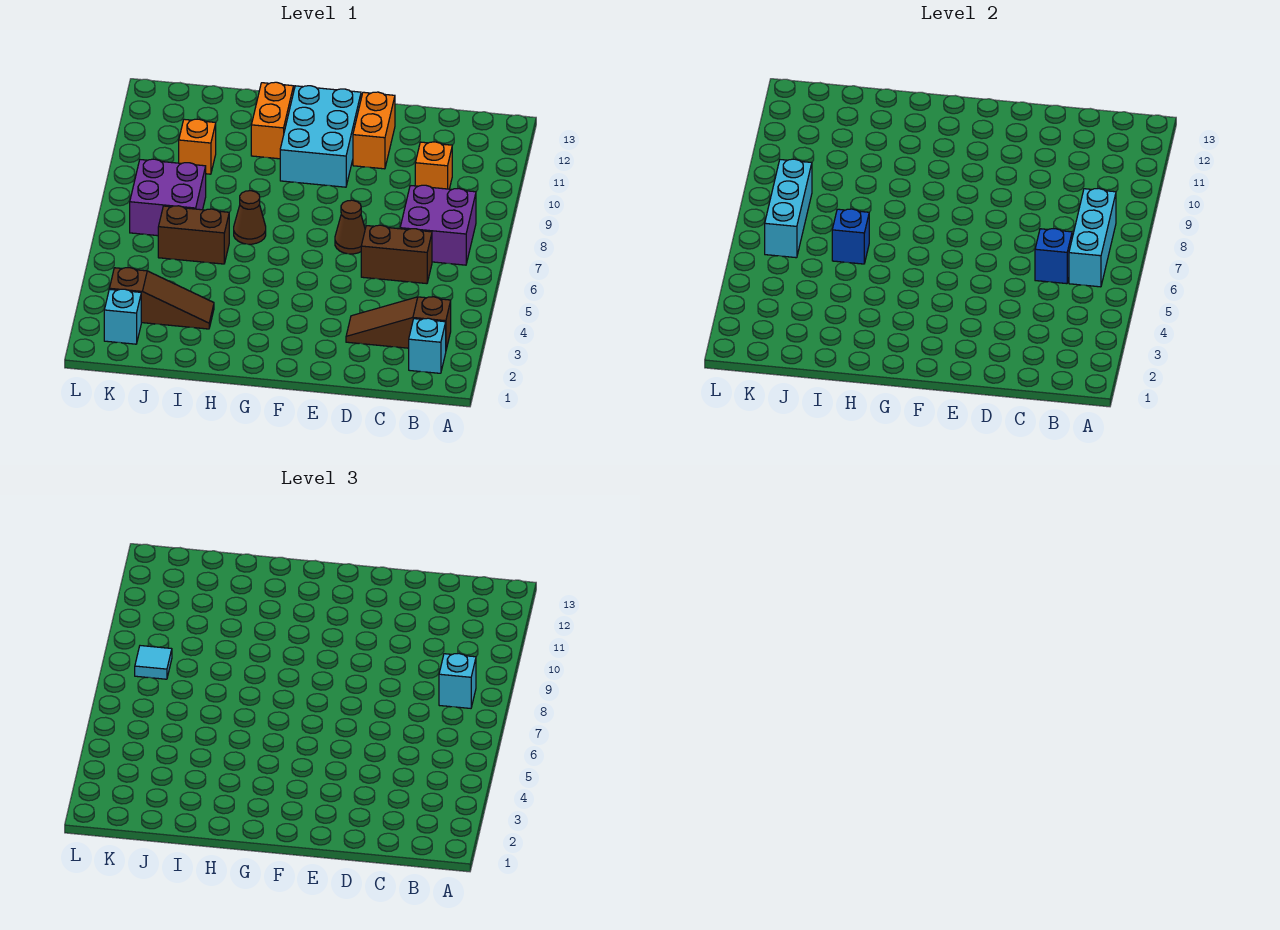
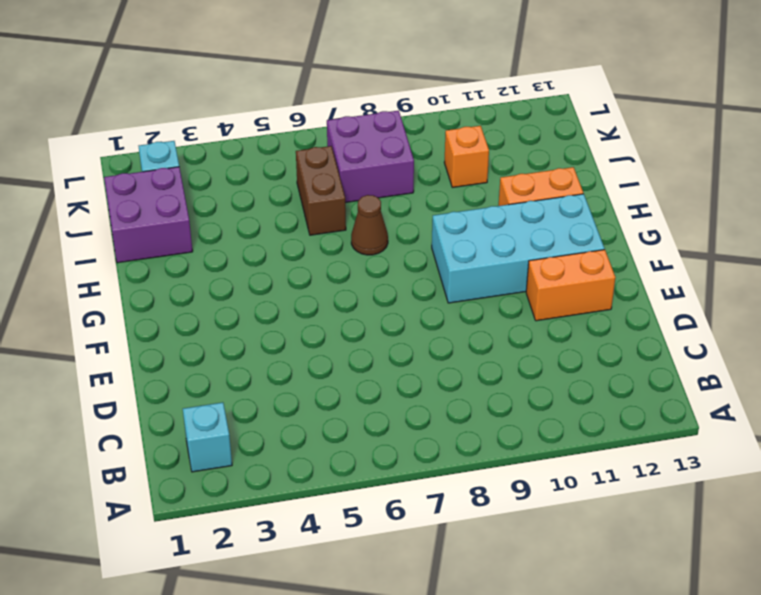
cyan brick F9:G12 level 1 -> cyan brick F10:G12 level 1
purple brick I1:J2 level 1 -> purple brick B7:C8 level 1
none -> brown slope B3:D3 level 1 top B
none -> brown brick C6:D6 level 1
none -> orange brick C10 level 1

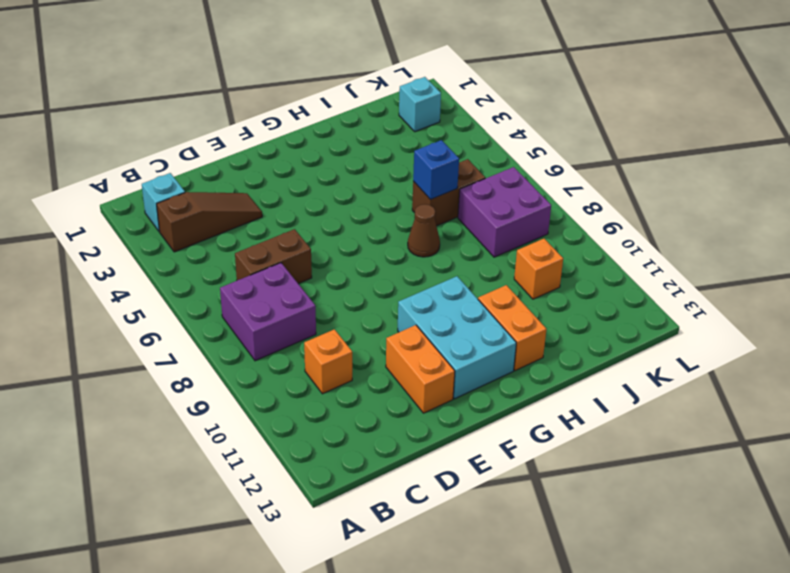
none -> brown cone E7 level 1
none -> brown slope I3:K3 level 1 top K
none -> cyan brick B6:B8 level 2

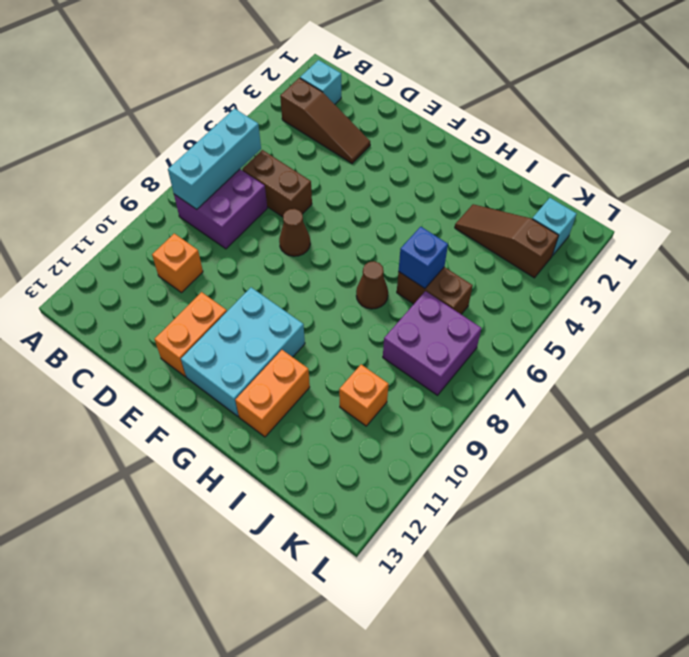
none -> blue brick C6 level 2
none -> cyan brick K6:K8 level 2
none -> cyan brick B8 level 3

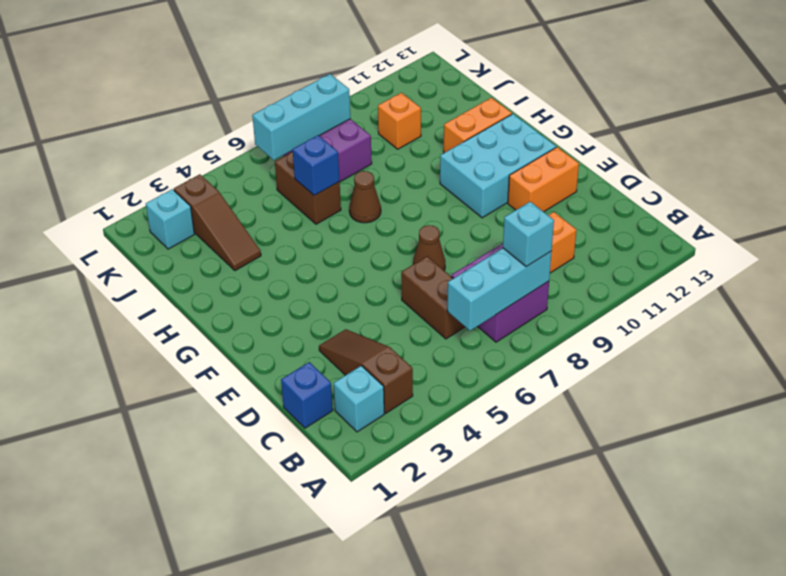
blue brick C1 level 1 -> blue brick C6 level 2
none -> cyan tile K8 level 3

